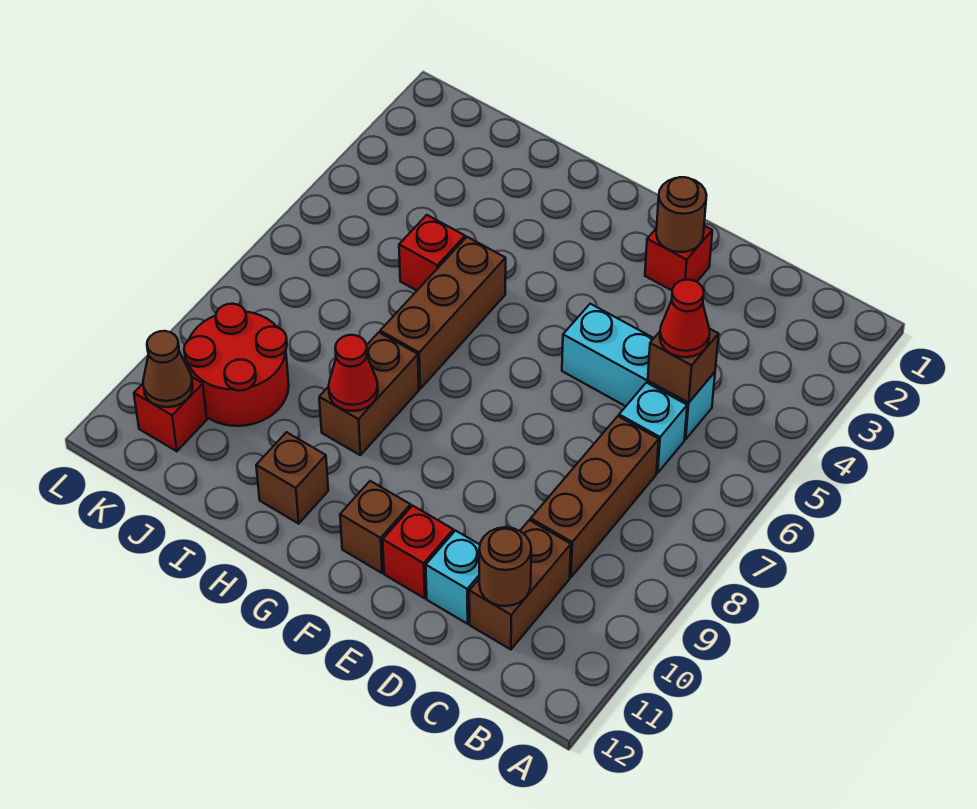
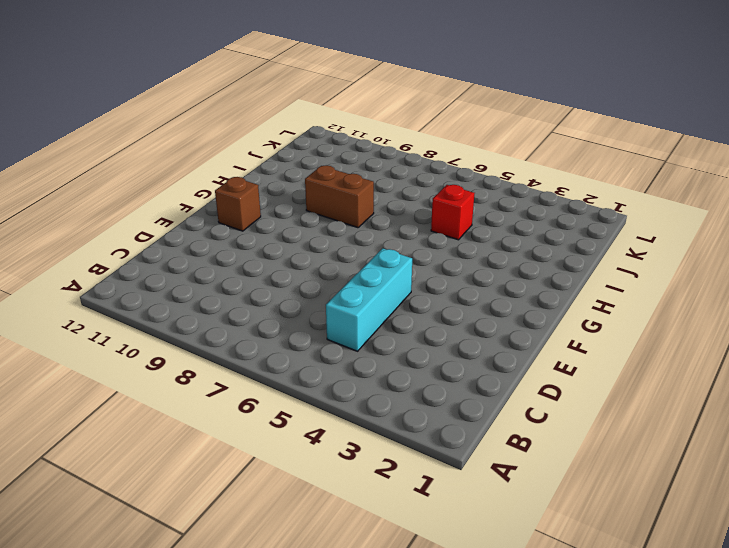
none -> cyan brick C6 level 1
none -> brown brick C7:C9 level 1
none -> brown brick C10:C11 level 1

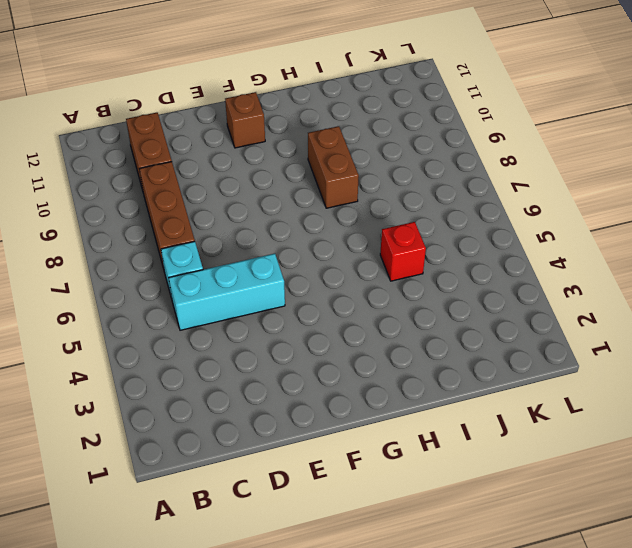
none -> cyan brick D11 level 1
none -> red brick E2 level 1
none -> red brick E11 level 1

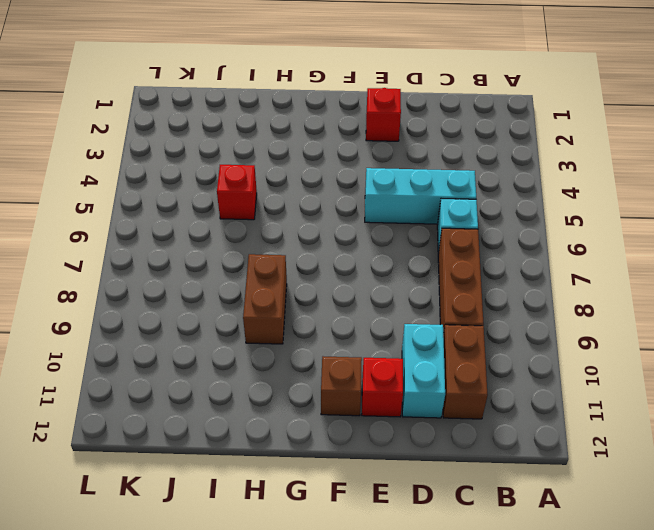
cyan brick D10:D11 level 1 -> cyan brick D11 level 1
none -> brown brick H5:H7 level 1
none -> brown brick H11 level 1
none -> red round brick J9:K10 level 1

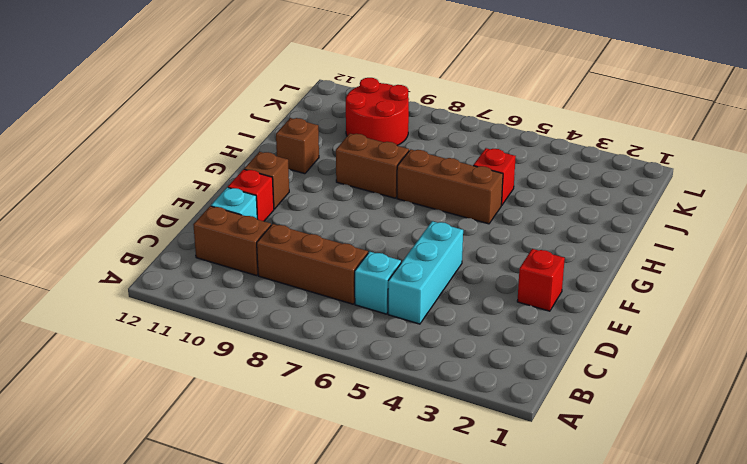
none -> red brick K11 level 1
none -> brown brick C5 level 2
none -> brown round brick C11 level 2

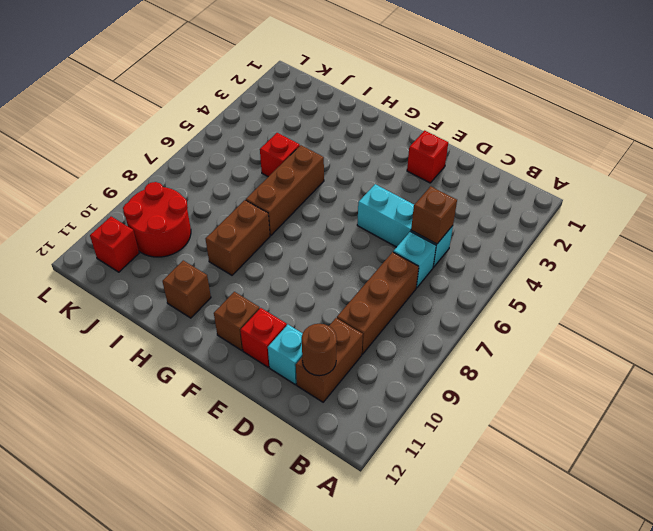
none -> brown round brick E2 level 2
none -> red cone H9 level 2
none -> brown cone K11 level 2

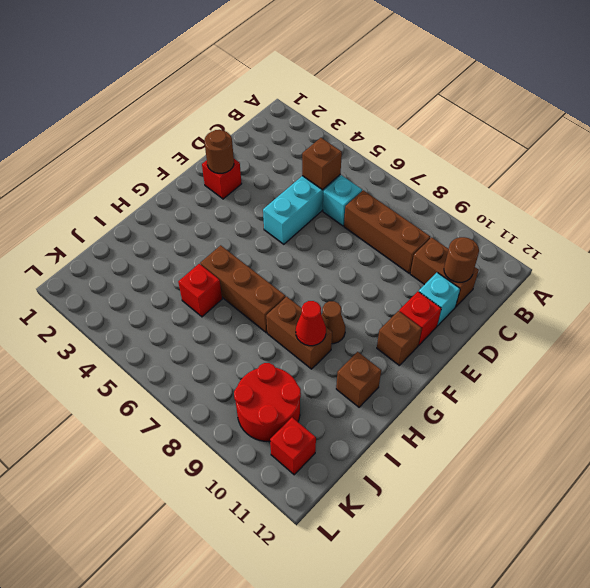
brown cone G9 level 1 -> brown cone K11 level 2
none -> red cone C5 level 3

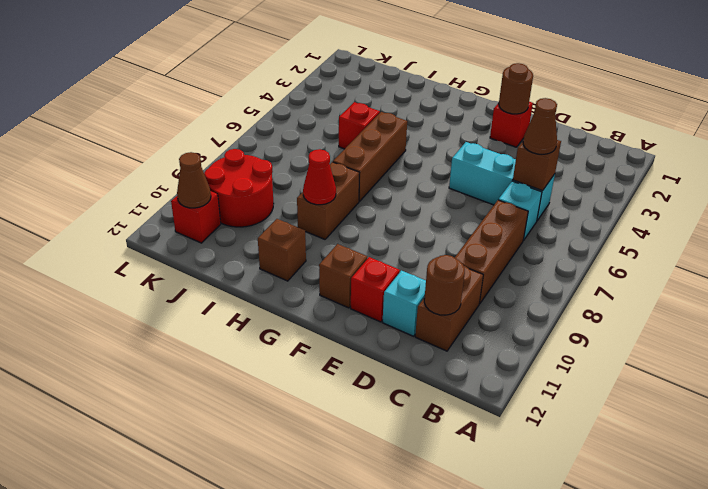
brown cone C5 level 3 -> red cone C5 level 3

